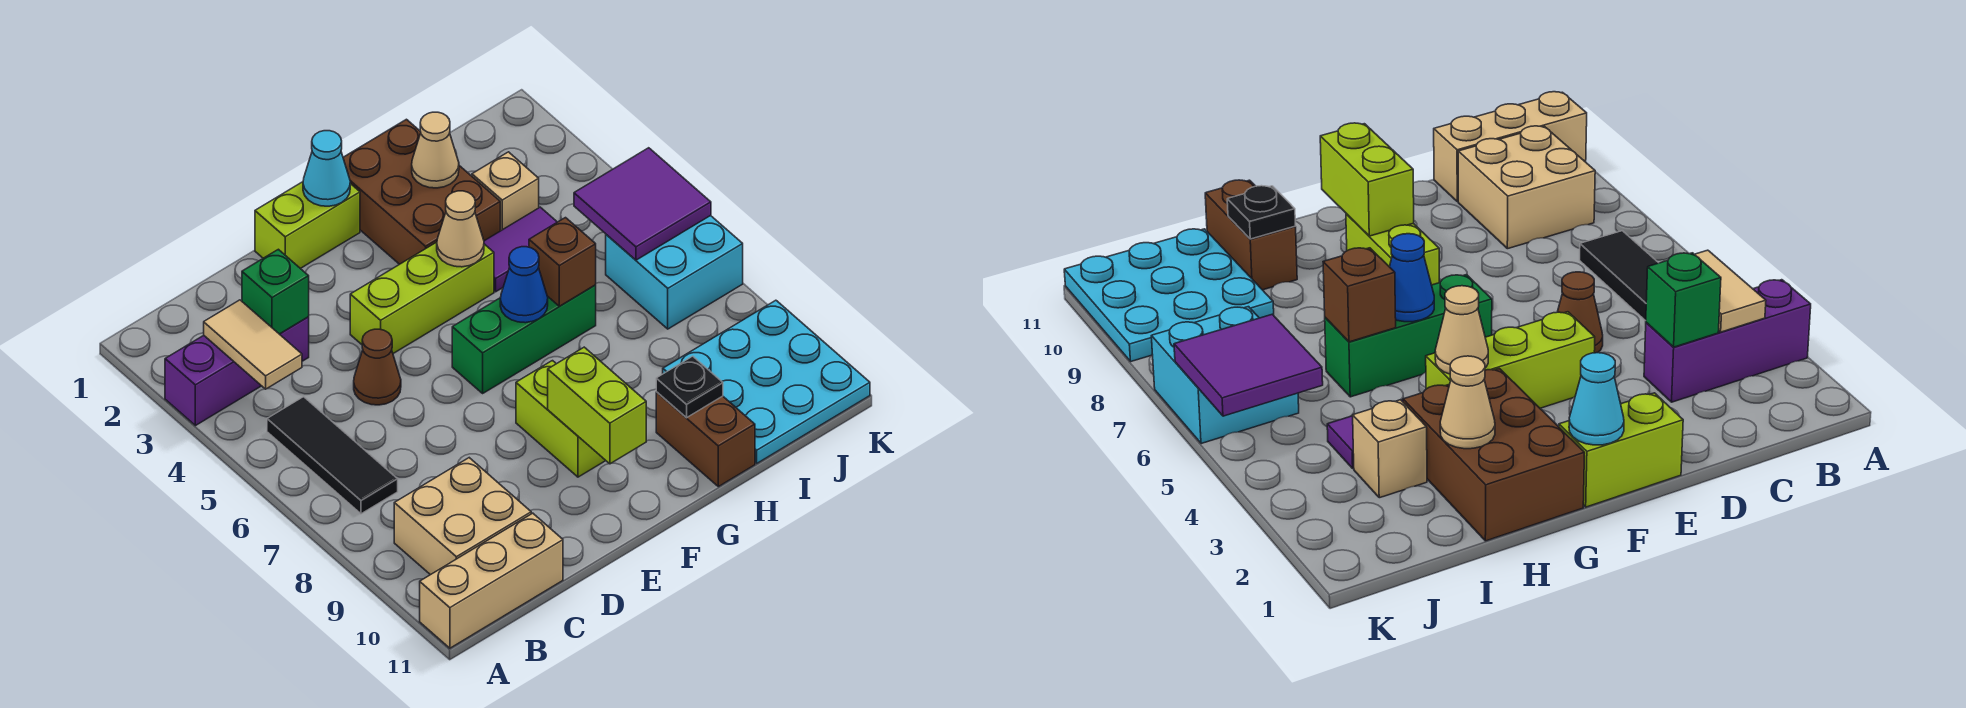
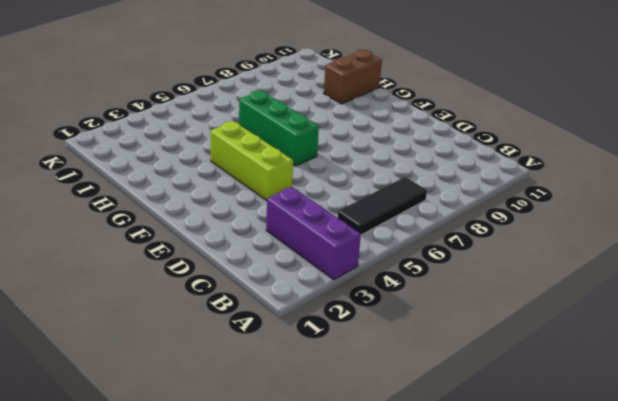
none -> tan brick A11:C11 level 1
none -> tan brick B9:C10 level 1
none -> brown cone D5 level 1

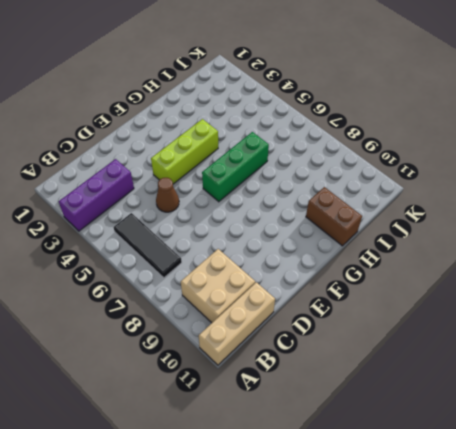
none -> lime brick E1:F1 level 1
none -> lime brick F8:F9 level 1
none -> brown brick G1:H3 level 1

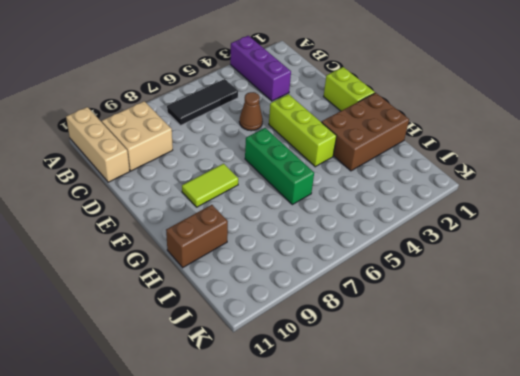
lime tile F8:F9 level 1 -> lime brick F8:F9 level 1
none -> purple tile H4:I4 level 1
none -> tan brick I3 level 1
none -> cyan plate I9:K11 level 1

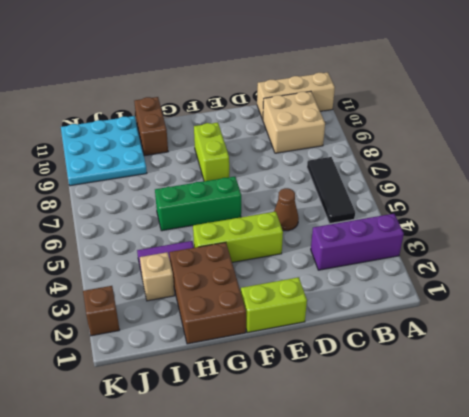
brown brick K2 level 1 -> brown brick H6 level 2
none -> cyan brick J6:K7 level 1
none -> tan tile B3:B4 level 2
none -> green brick C3 level 2

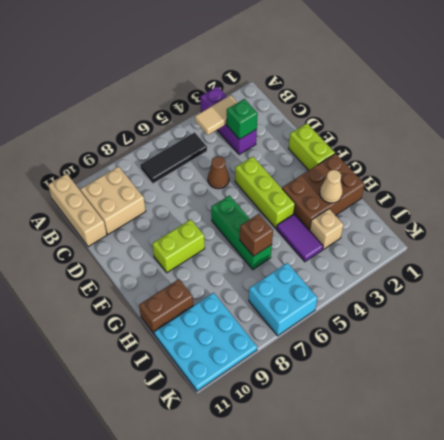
none -> cyan cone F1 level 2
none -> lime brick F9:F10 level 2
none -> tan cone G4 level 2

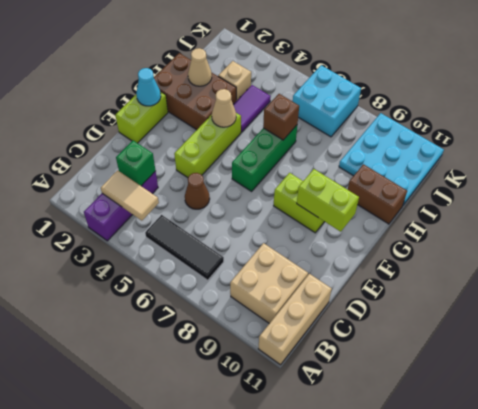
none -> blue cone G6 level 2
none -> black plate H10 level 2
none -> purple tile J5:K6 level 2

